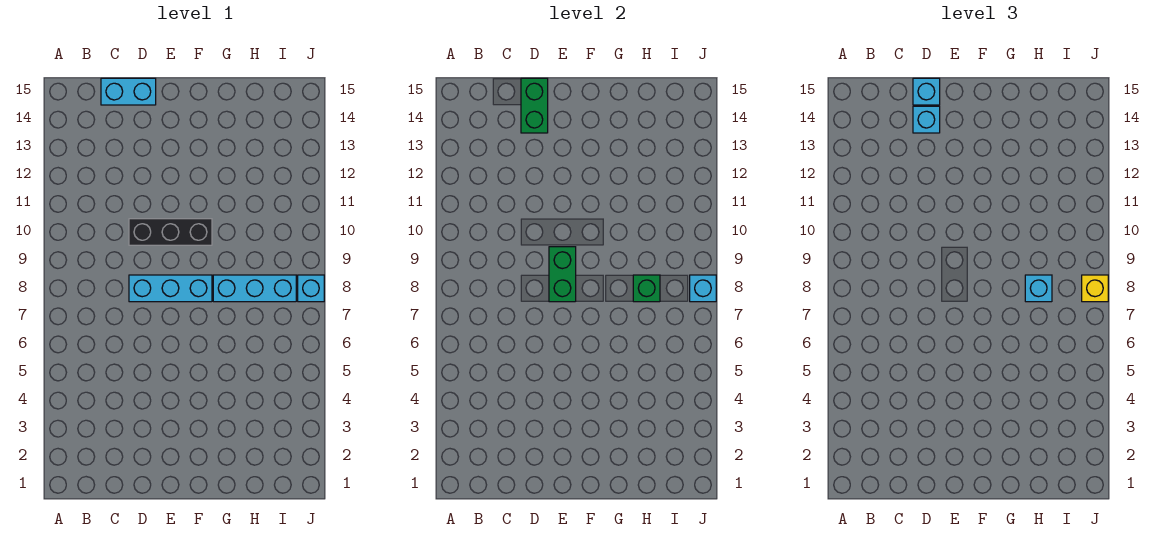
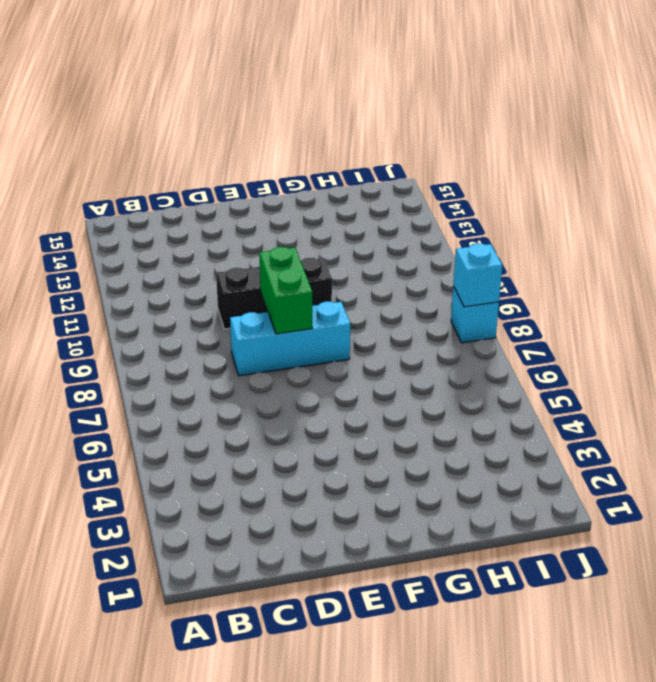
none -> cyan brick C15:D15 level 1
none -> cyan brick G8:I8 level 1
none -> green brick D14:D15 level 2

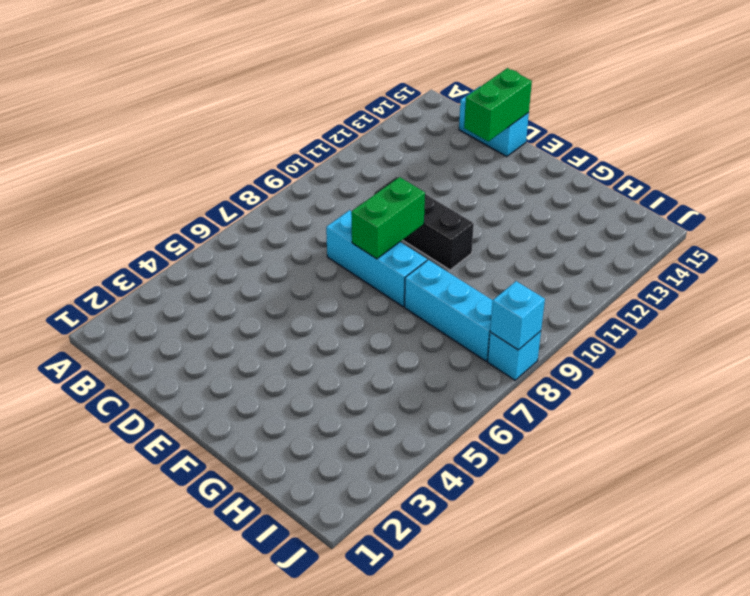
none -> green brick H8 level 2
none -> cyan brick D14 level 3
none -> cyan brick D15 level 3

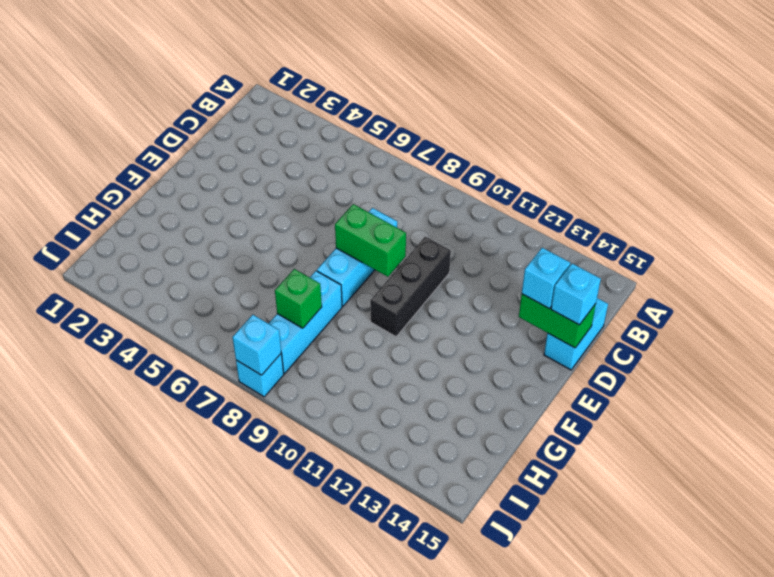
none -> cyan brick H8 level 3
none -> yellow brick J8 level 3

